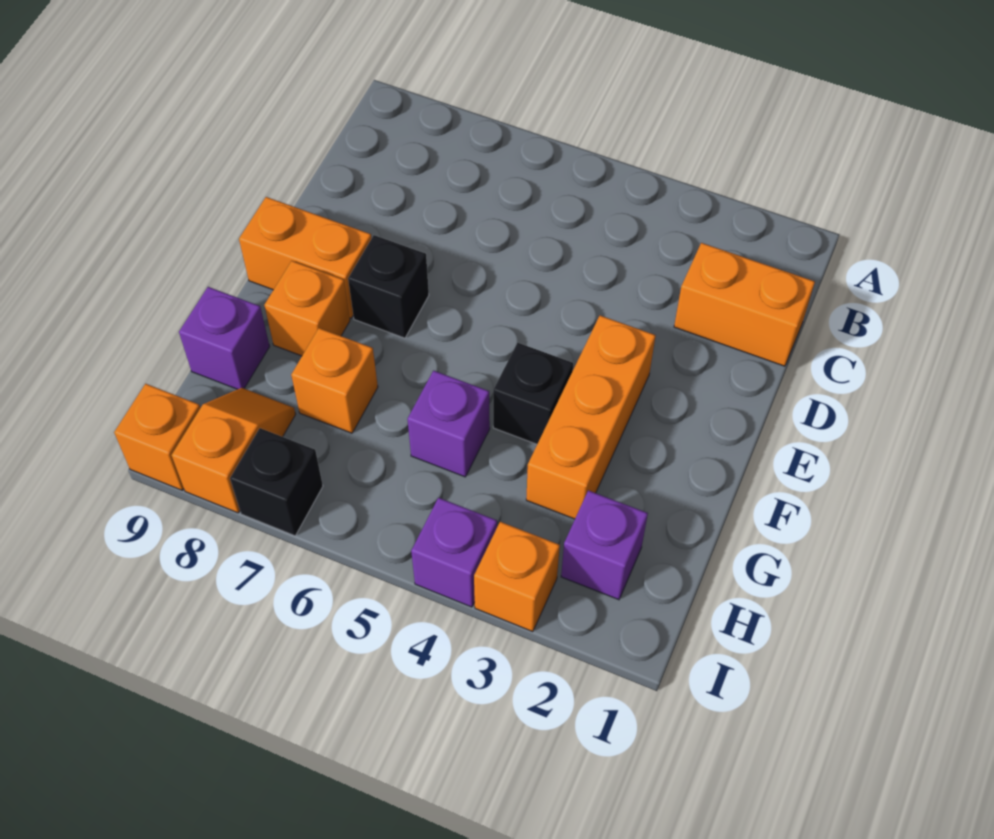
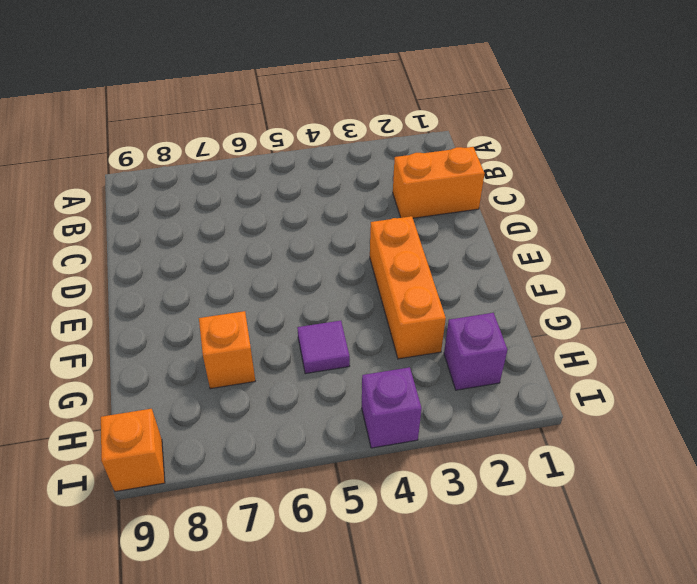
purple tile G5 level 1 -> purple brick G5 level 1
none -> black brick E7 level 1
none -> orange brick E8:E9 level 1
none -> black brick F4 level 1

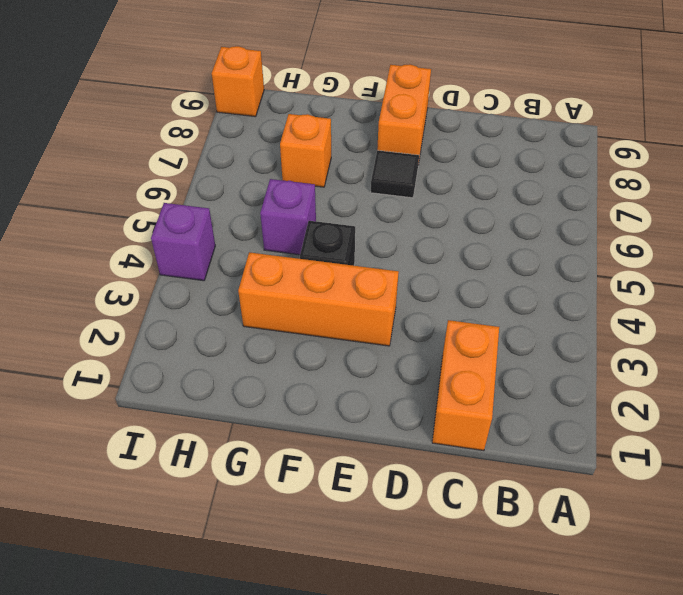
black tile E7 level 1 -> black brick E7 level 1
none -> orange brick F8 level 1
none -> purple brick G9 level 1
none -> purple brick H2 level 1

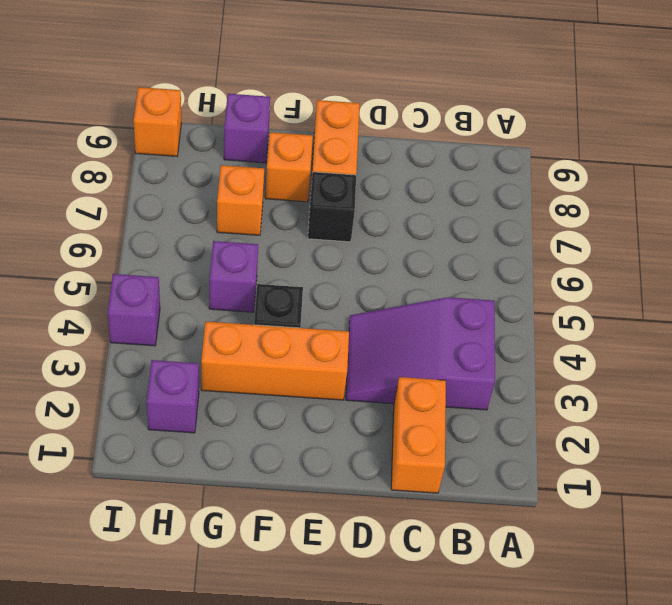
purple slope B3:D4 level 1 top B -> none
none -> orange slope H8:I8 level 1 top I
none -> orange brick I3 level 1
none -> black brick I7 level 1

